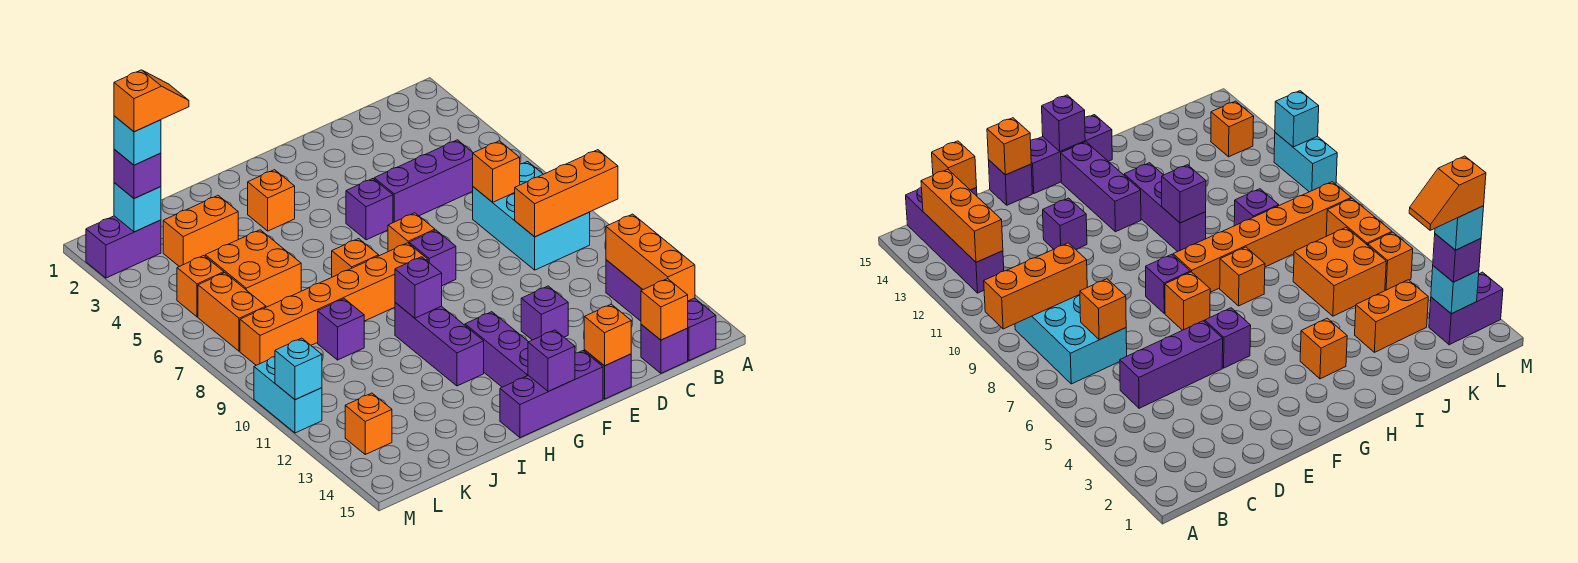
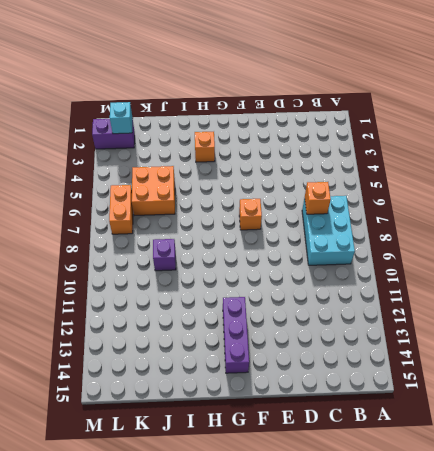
none -> purple brick B12:B15 level 1
none -> purple brick C5:E5 level 1
none -> purple brick C15 level 1
none -> purple brick E12 level 1

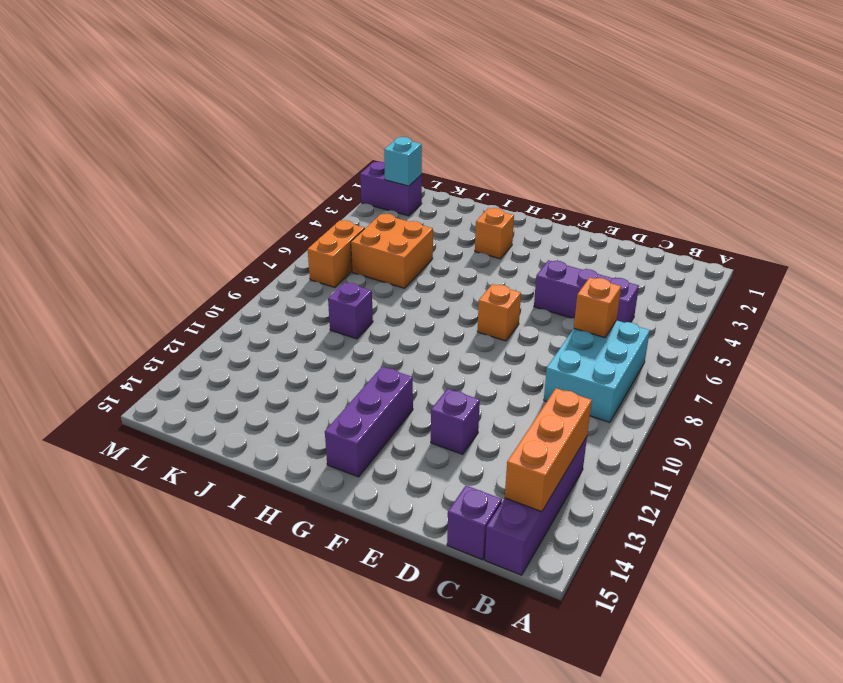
none -> purple brick E15 level 1
none -> purple brick F5 level 1
none -> purple brick F8 level 1
none -> purple brick F15:H15 level 1

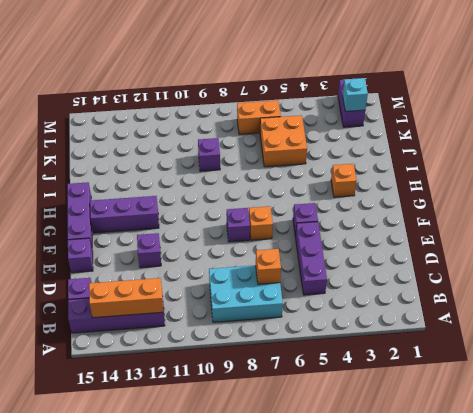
none -> orange brick G8:L8 level 1
none -> orange brick H7 level 1
none -> purple brick H10:H12 level 1
none -> orange brick J3:K3 level 1

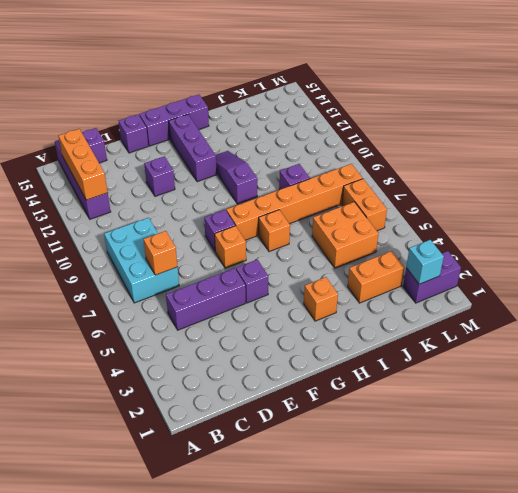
purple slope H10:H12 level 1 top 10 -> purple brick H10:H12 level 1
none -> orange brick L5 level 1
none -> orange brick L13 level 1
none -> cyan brick M10:M11 level 1
none -> orange brick A9:C9 level 2

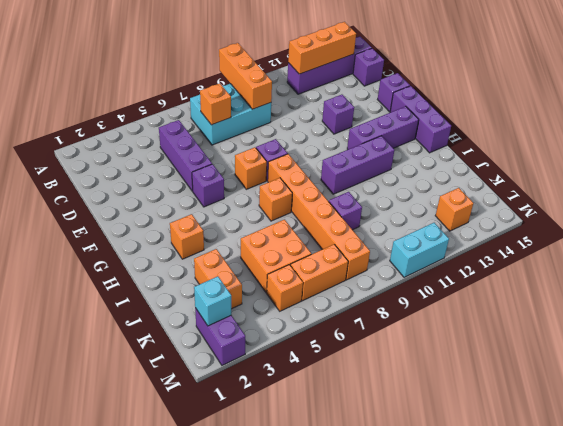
none -> orange brick C15 level 2
none -> orange brick E15 level 2
none -> purple brick G15 level 2
none -> purple brick H10 level 2

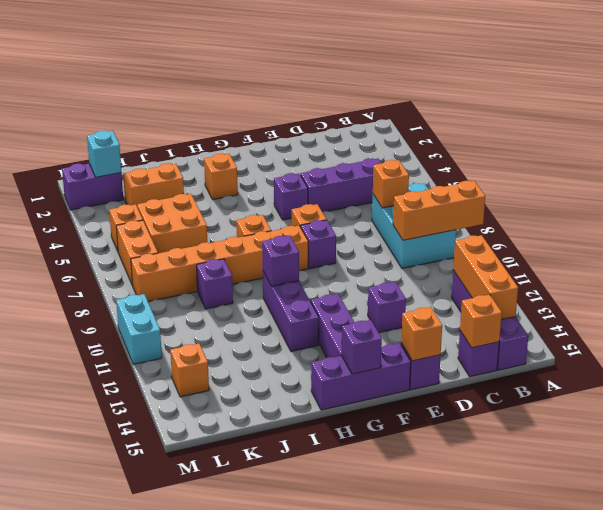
none -> cyan brick M11 level 2
none -> purple brick L2 level 3
none -> cyan brick L2 level 4
none -> orange slope K2:L2 level 5 top L

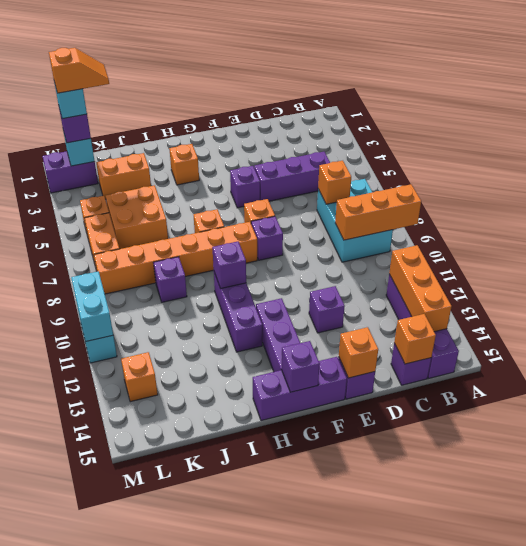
cyan brick M10:M11 level 2 -> cyan brick M11 level 2

